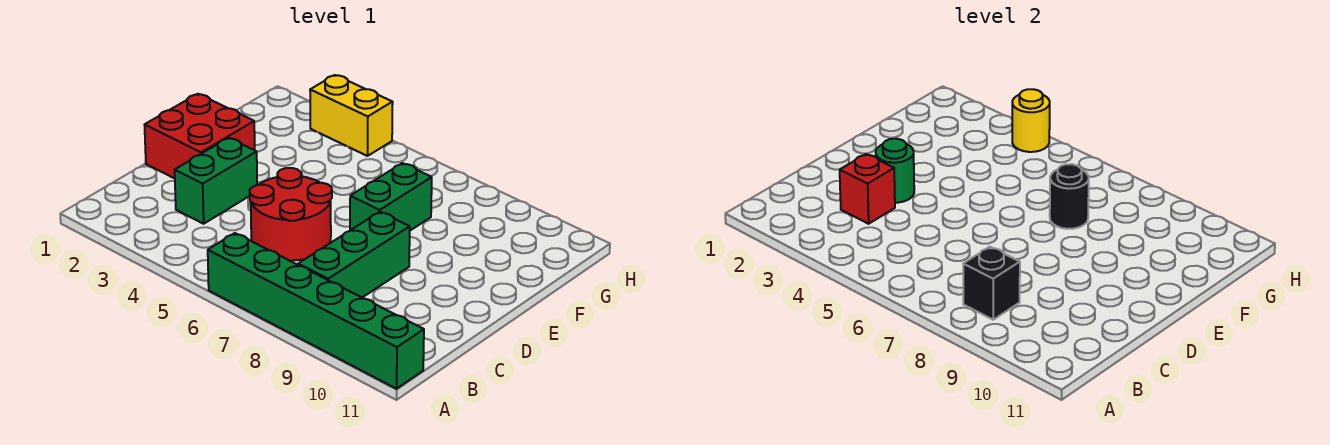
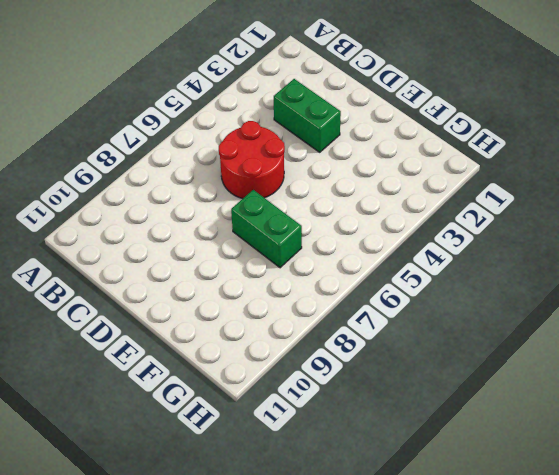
none -> green brick A6:A11 level 1
none -> green brick B8:D8 level 1
none -> red brick D1:E2 level 1

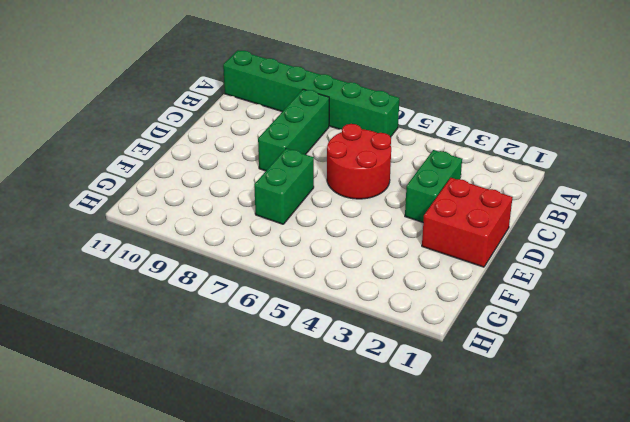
none -> yellow brick H3:H4 level 1
none -> black brick B8 level 2
none -> red brick C3 level 2

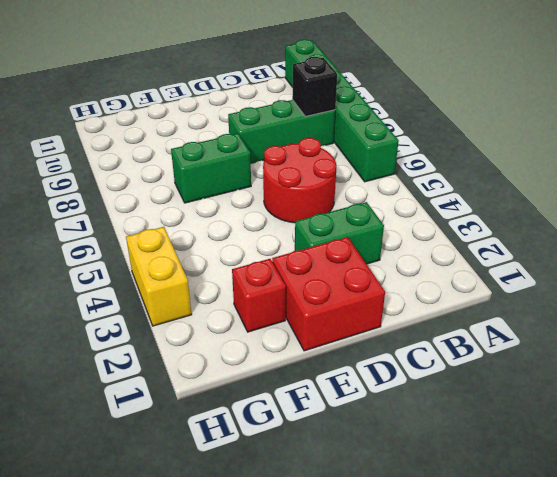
red brick F2 level 1 -> red brick C3 level 2
none -> green round brick D3 level 2
none -> black round brick F7 level 2
none -> yellow round brick H4 level 2

